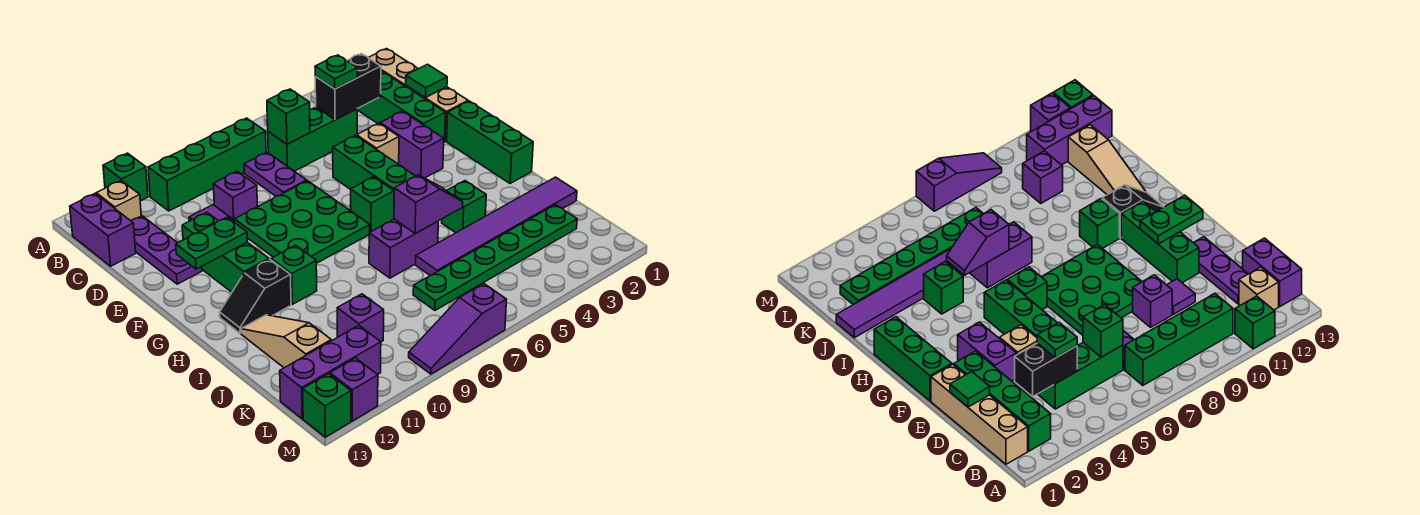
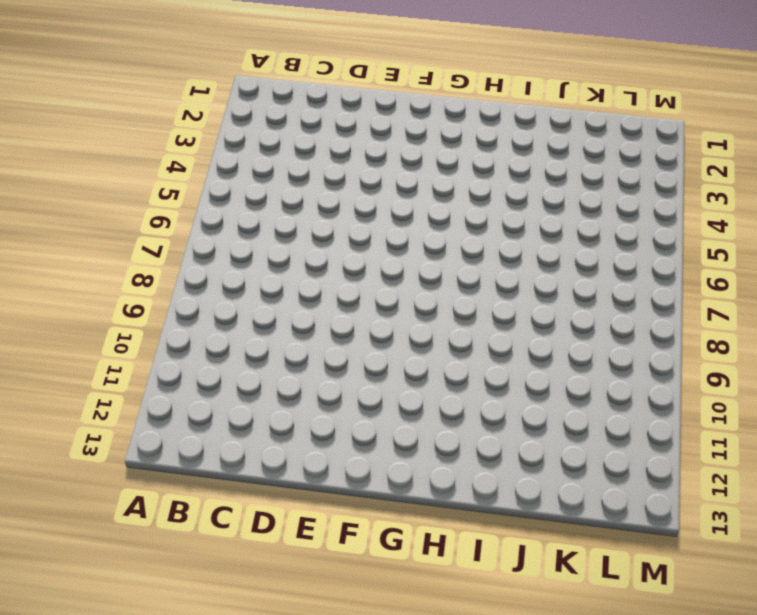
none -> green brick A11 level 1
none -> tan brick B1:E1 level 1
none -> green brick B2:E2 level 1
none -> green brick B7:B10 level 1

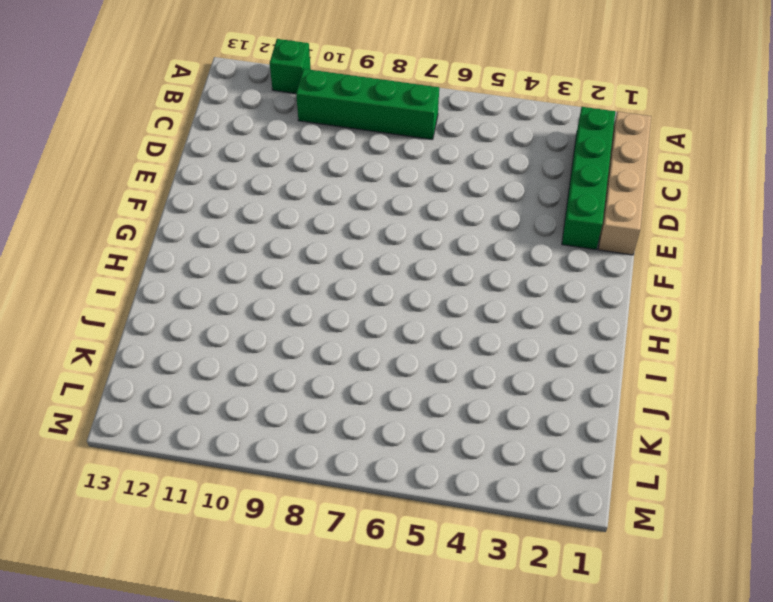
none -> tan brick B12 level 1
none -> purple brick B13:C13 level 1
none -> green brick C4:C6 level 1
none -> purple plate C7:D7 level 1

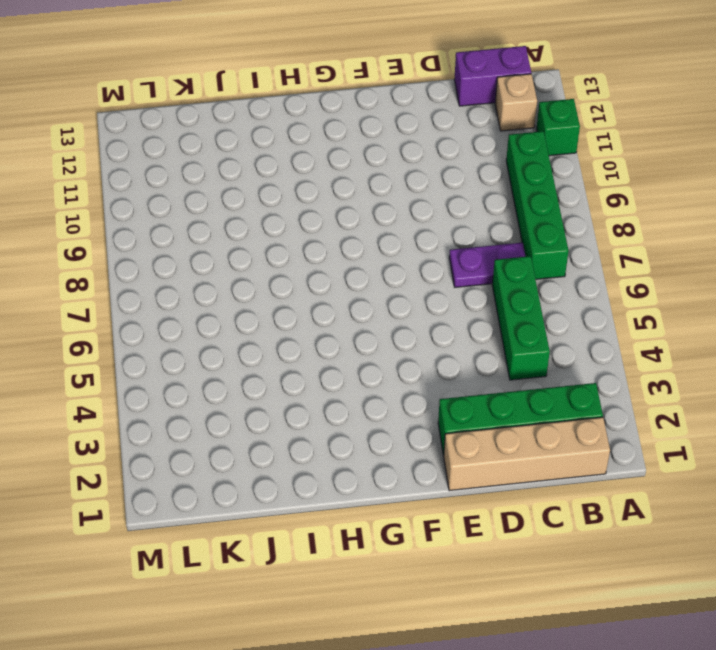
none -> purple plate C12:E12 level 1
none -> purple brick D9 level 1
none -> purple tile D10 level 1
none -> purple brick E3:F3 level 1

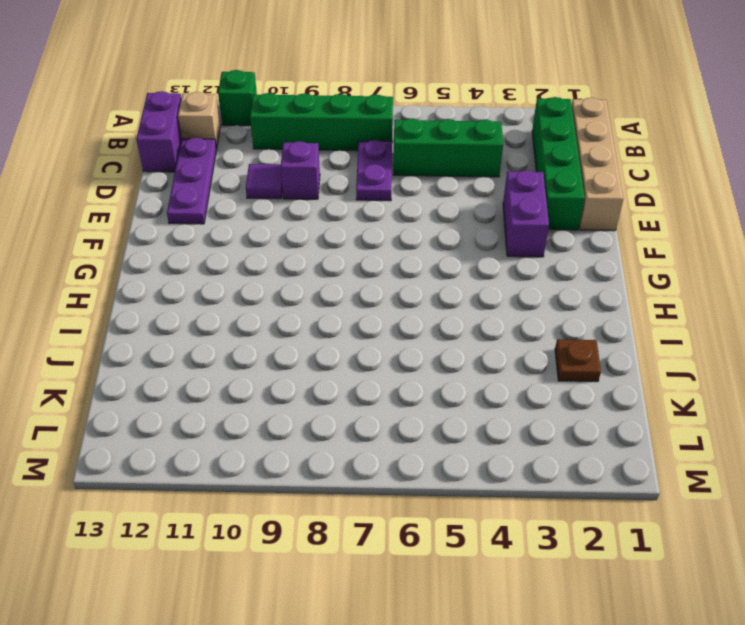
brown plate J2 level 1 -> purple tile J1:J6 level 1
none -> tan brick E4 level 1
none -> green brick E5:G5 level 1
none -> green plate E7:G9 level 1
none -> green brick E11:G11 level 1

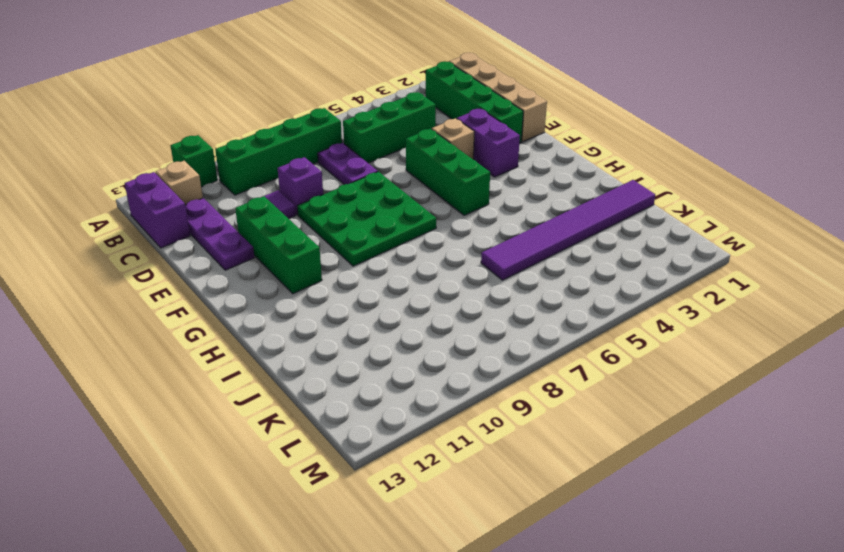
none -> green brick F1:H1 level 1
none -> green brick G6 level 1
none -> green brick H10 level 1
none -> black slope H11:H12 level 1 top 11

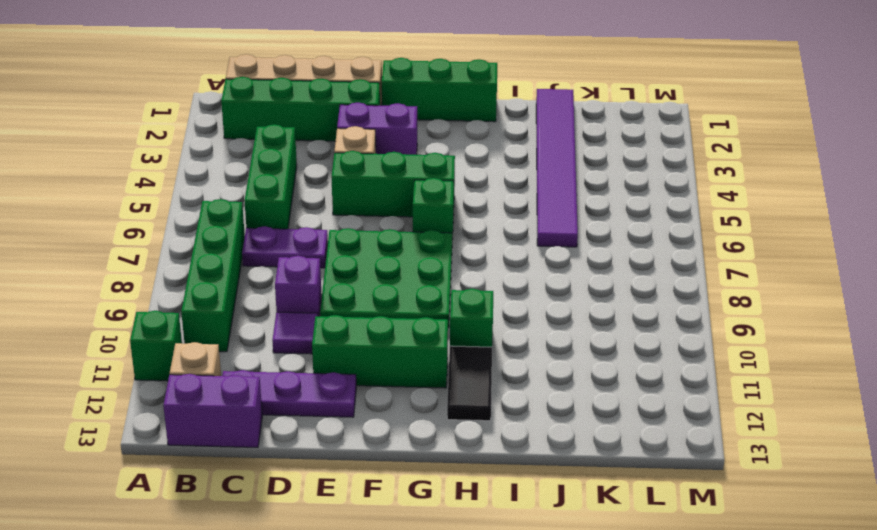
black tile H11:H12 level 1 -> black slope H11:H12 level 1 top 11
none -> green brick I4 level 1
none -> purple brick I6:I7 level 1
none -> tan slope I12:K12 level 1 top K
none -> green plate K2:K7 level 1

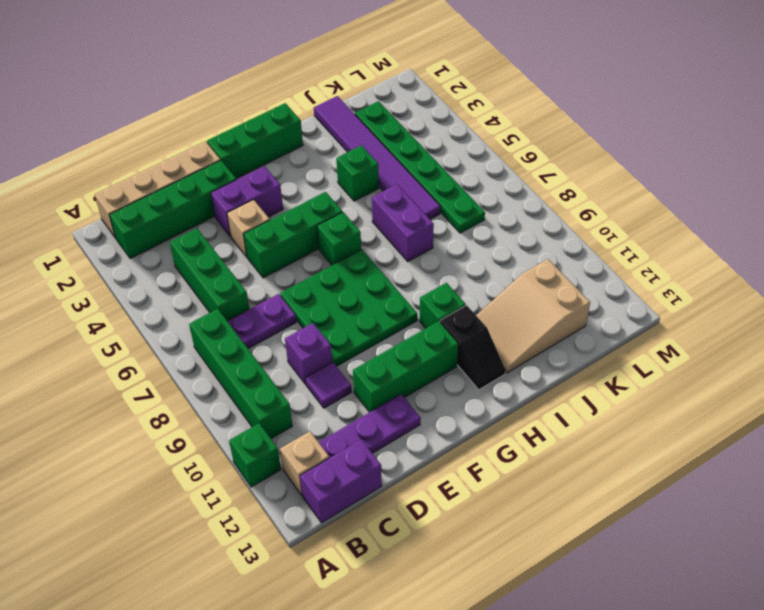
tan slope I11:K12 level 1 top K -> tan slope I12:K12 level 1 top K
none -> purple brick K10 level 1
none -> purple brick L11:L13 level 1
none -> purple slope M7:M9 level 1 top 7
none -> purple brick M12 level 1

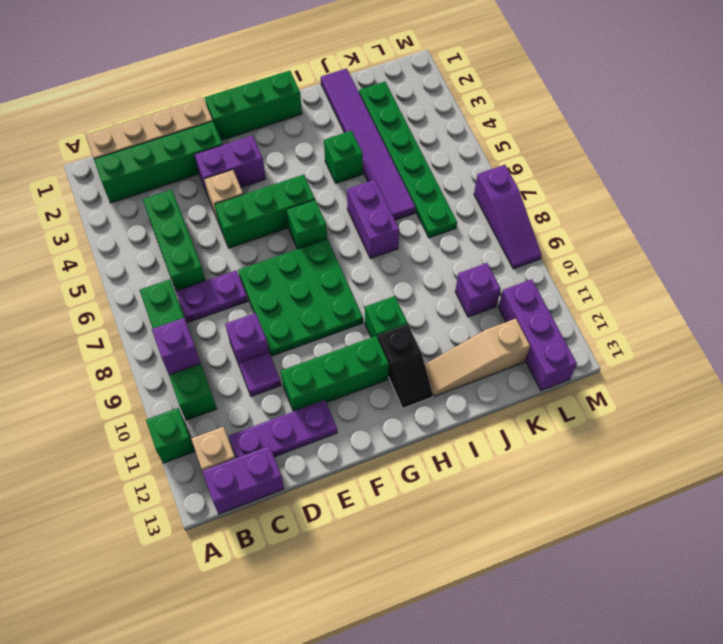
purple brick B9 level 2 -> purple brick M12 level 1
none -> green brick M13 level 1
none -> black brick C3:C4 level 2
none -> green brick C6 level 2
none -> green tile D1 level 2

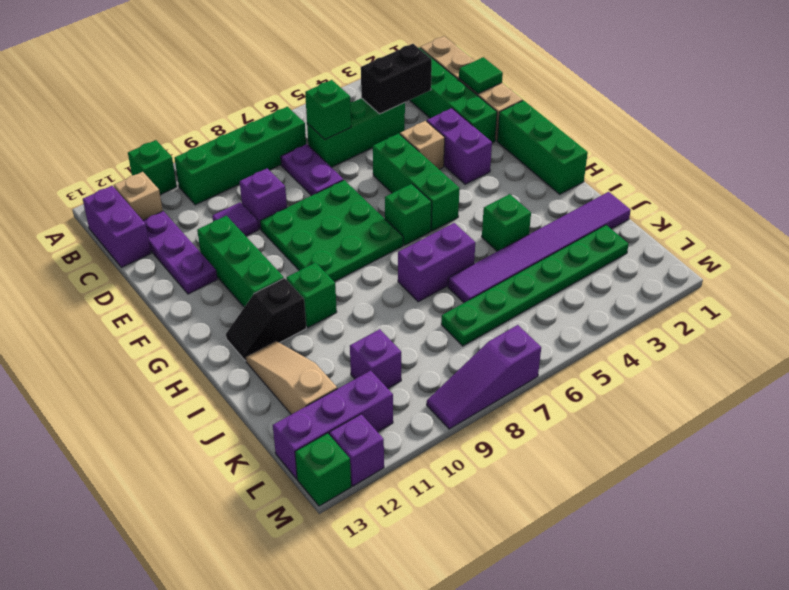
none -> green plate F11:F12 level 2
none -> purple slope I5:I6 level 2 top 6
none -> green plate C4 level 3

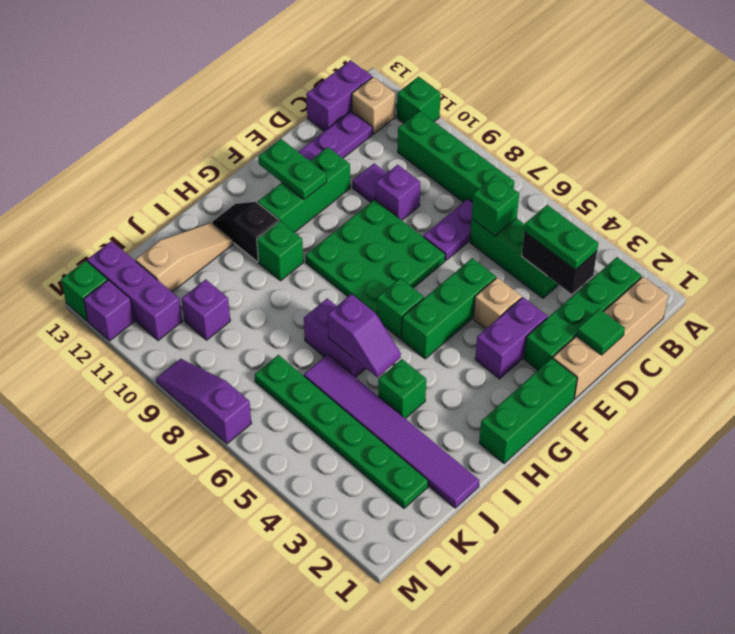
green plate C3:C4 level 3 -> green plate C4 level 3

